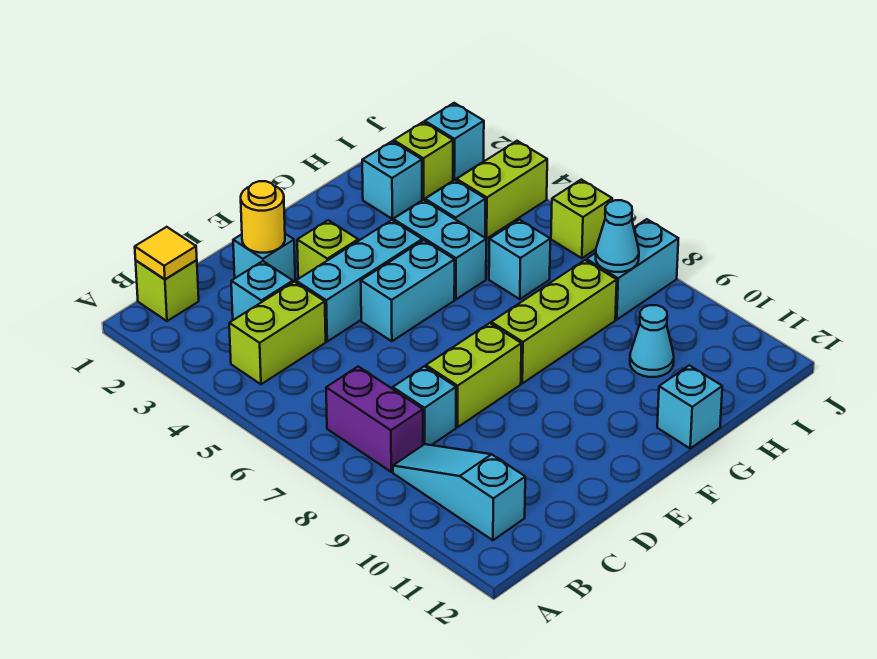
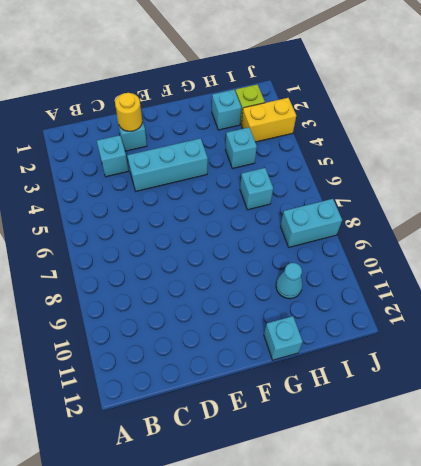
yellow brick I3:J3 level 1 -> none
none -> lime brick B1 level 1
none -> lime brick B4:C4 level 1
none -> purple brick B7:B8 level 1

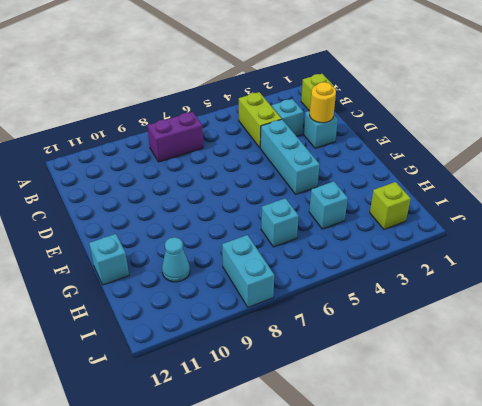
none -> cyan slope B9:B11 level 1 top 11
none -> cyan brick C8 level 1
none -> lime brick D8:E8 level 1

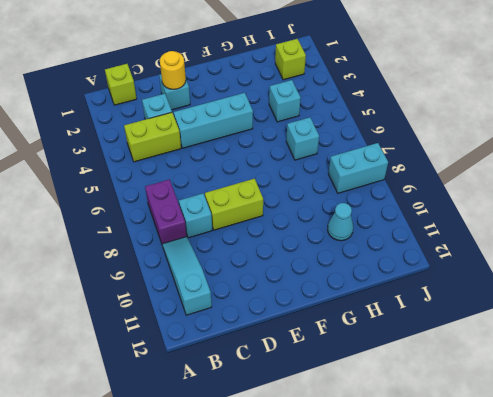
none -> lime brick E3 level 1
none -> cyan brick E5:F5 level 1
none -> lime brick F8:H8 level 1

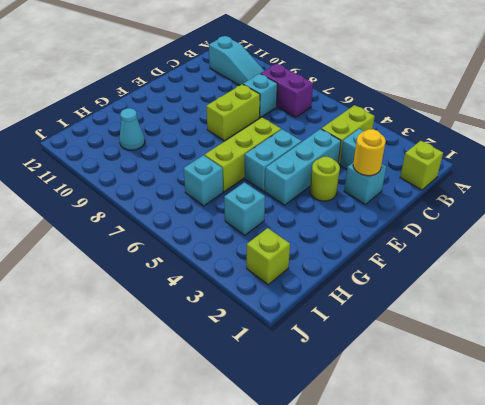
lime round brick E3 level 1 -> lime brick E3 level 1
lime brick E6:G6 level 1 -> lime brick F8:H8 level 1
none -> cyan brick G4:G5 level 1
none -> cyan brick G12 level 1
none -> cyan brick H2 level 1

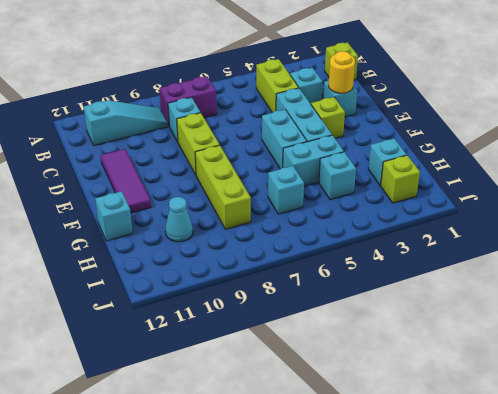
purple tile D11:F11 level 1 -> none
none -> lime brick I4:J4 level 1
none -> cyan brick I8:J8 level 1
none -> cyan brick J2 level 1

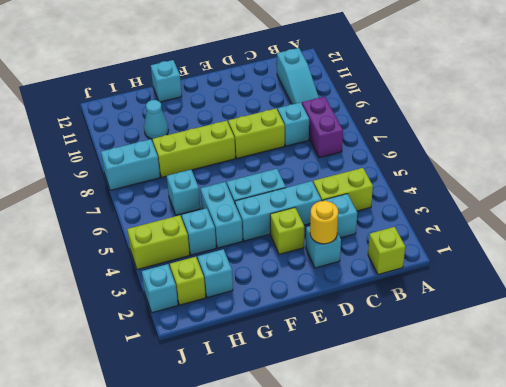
none -> lime brick J6 level 1
none -> yellow tile B1 level 2
none -> cyan cone I8 level 2

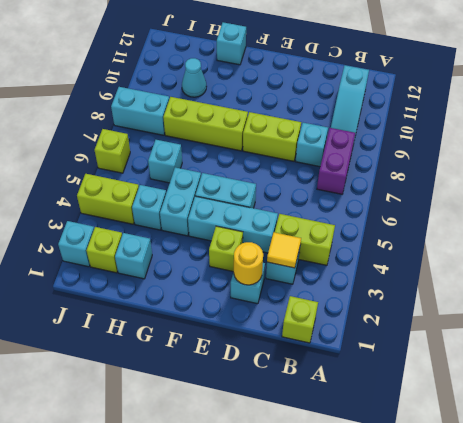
yellow tile C3 level 2 -> yellow tile B1 level 2
none -> cyan cone I8 level 2

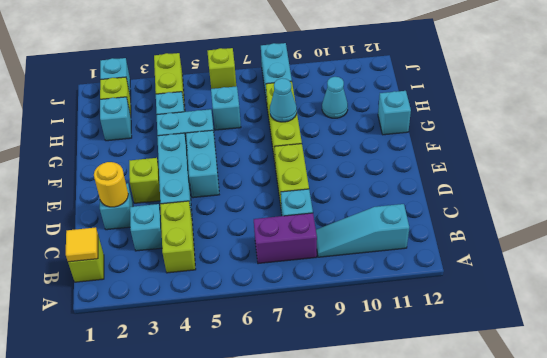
cyan cone G8 level 2 -> cyan cone I8 level 2

